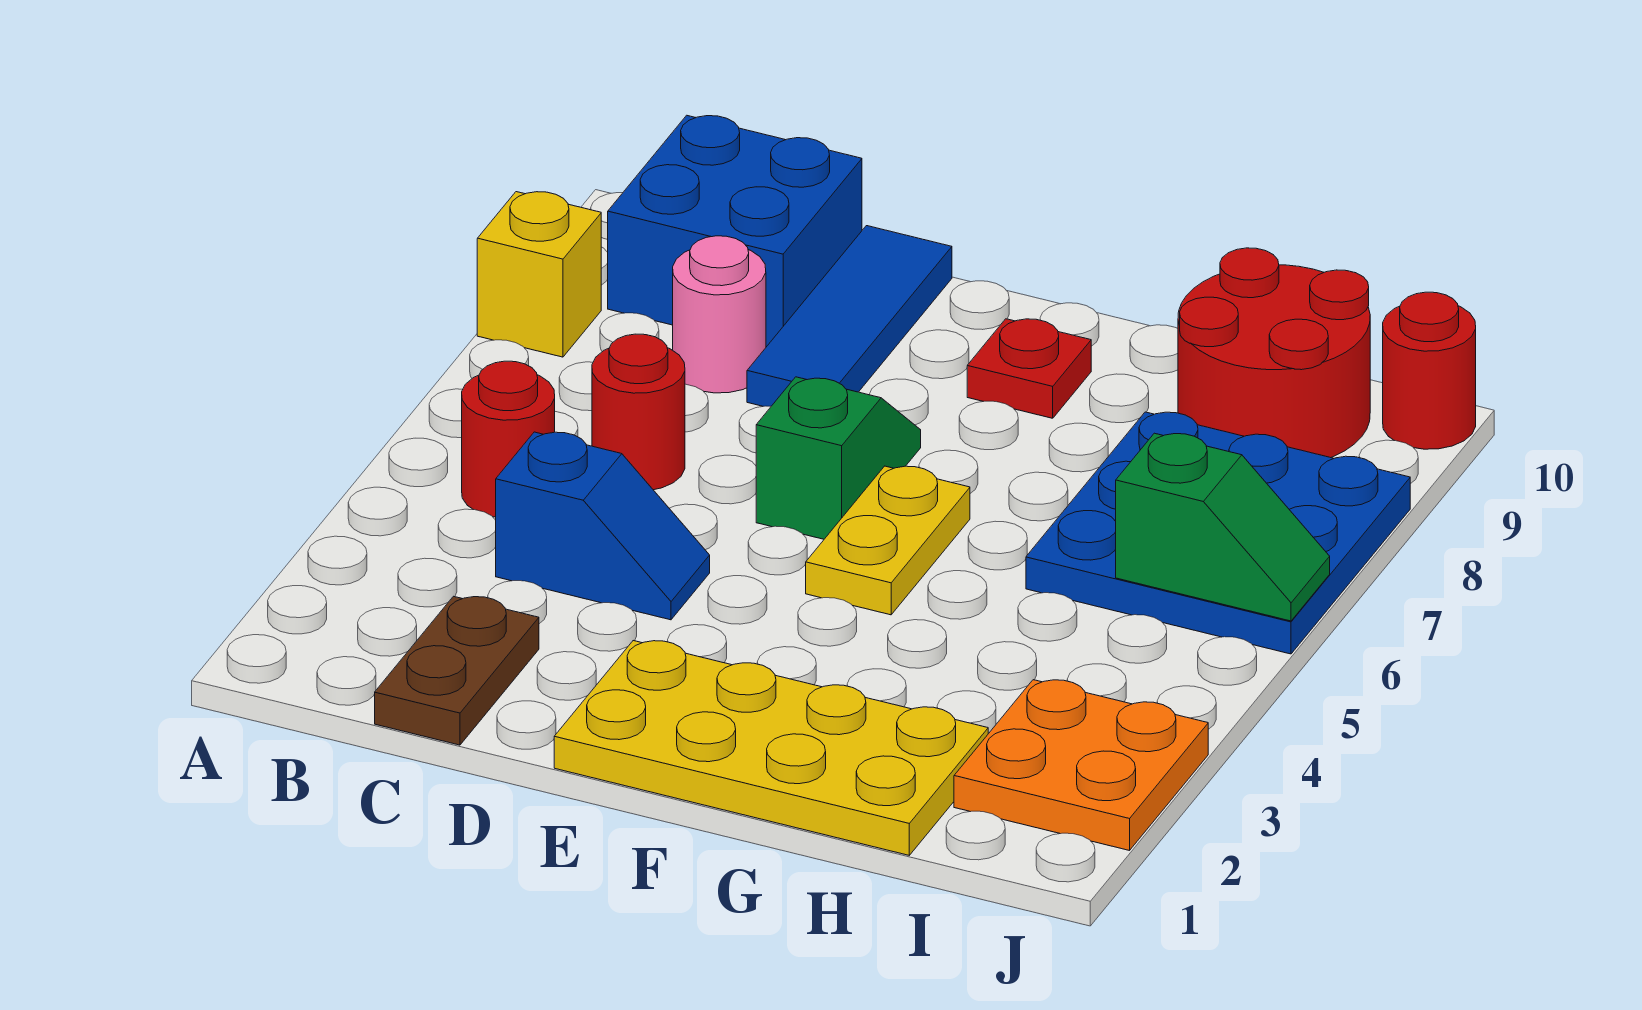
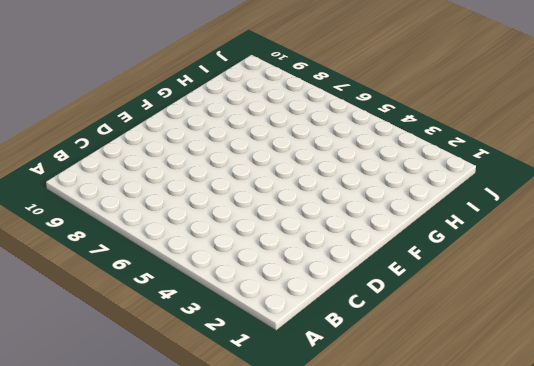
none -> yellow brick A8 level 1
none -> red round brick B5 level 1
none -> blue brick B9:C10 level 1

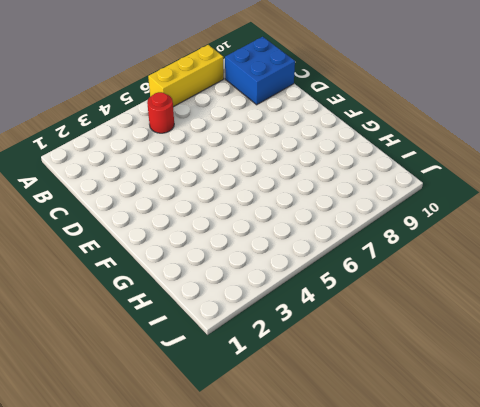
yellow brick A6:A8 level 1 -> yellow brick A8 level 1
none -> brown plate C1:C2 level 1
none -> blue slope C4:D4 level 1 top C
none -> red round brick C6 level 1

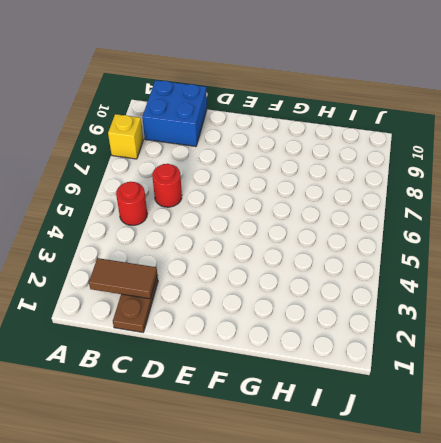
brown tile B2:C2 level 2 -> none
none -> blue slope C4:D4 level 1 top C
none -> pink round brick C8 level 1
none -> blue tile D8:D10 level 1

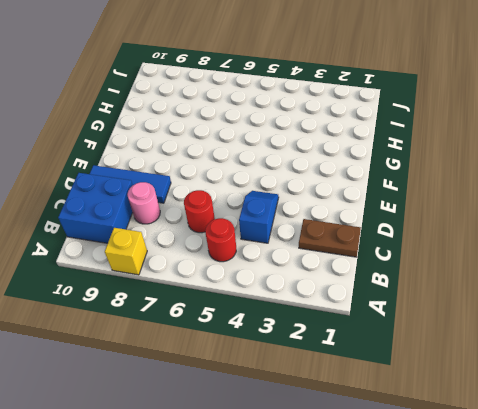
none -> yellow plate E1:H2 level 1
none -> green slope E6:E7 level 1 top 6
none -> yellow plate F5:F6 level 1

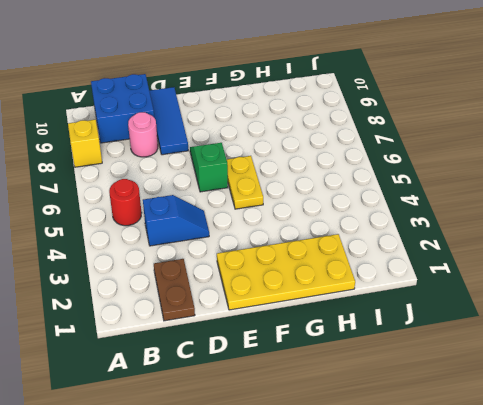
none -> red round brick C6 level 1
none -> red plate F9 level 1
none -> blue plate H6:J8 level 1

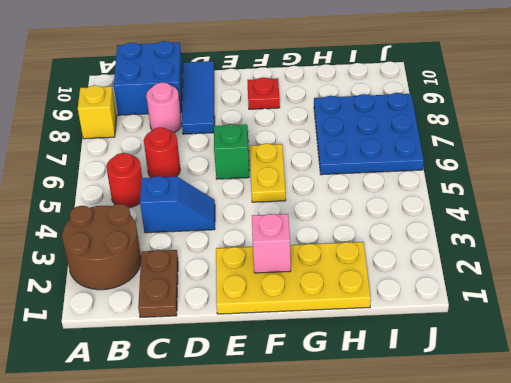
brown round brick A2:B3 level 1 -> none
pink brick F2 level 2 -> none
none -> red round brick H9:I10 level 1
none -> orange plate I2:J3 level 1
none -> red round brick J10 level 1

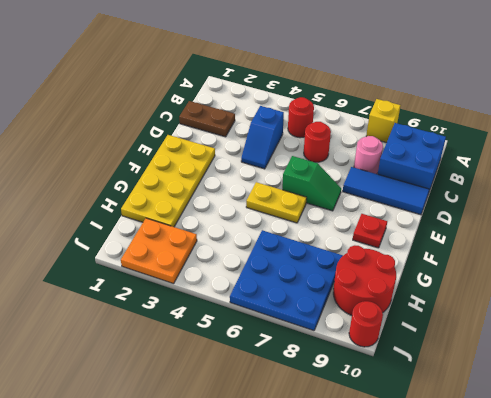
none -> green slope I6:J6 level 2 top I

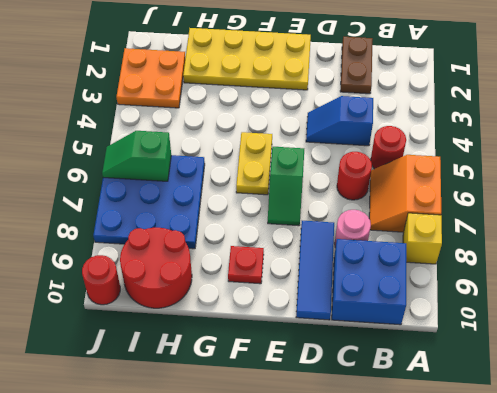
orange slope A6:B7 level 1 top A -> none

